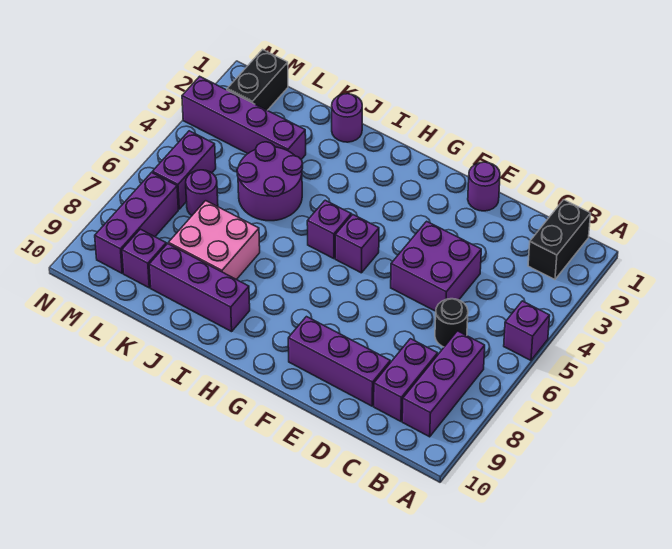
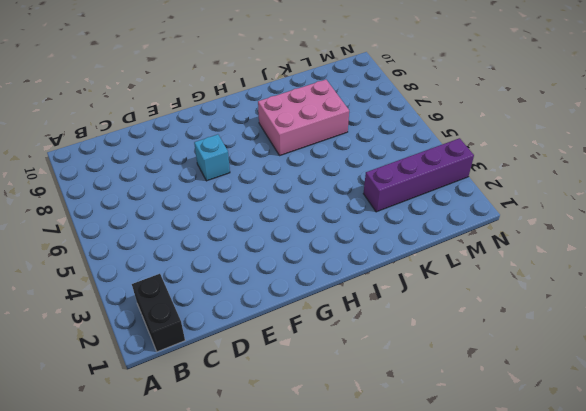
cyan brick F7 level 1 -> none
pink brick I7:K8 level 1 -> pink brick J7:K8 level 1
none -> purple brick A5 level 1
none -> purple brick B7:B9 level 1
none -> black round brick C6 level 1

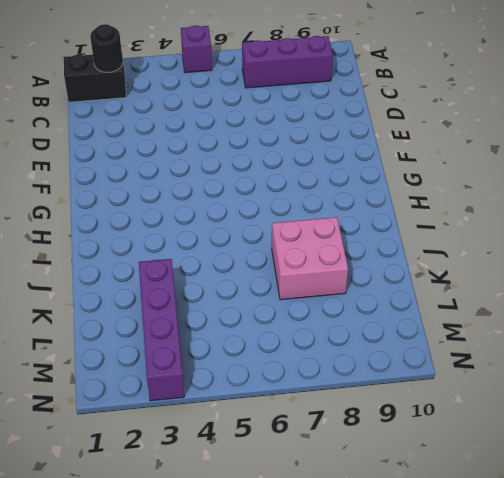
black round brick B2 level 2 -> black round brick C6 level 1
none -> purple brick C8:C9 level 1
none -> purple brick D4:E5 level 1
none -> purple brick D9:F9 level 1

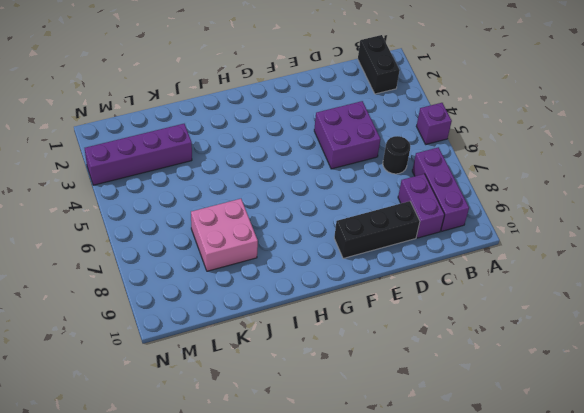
black brick D9:F9 level 1 -> purple brick D9:F9 level 1
none -> purple round brick E1 level 1
none -> purple brick G5 level 1
none -> purple brick H5 level 1

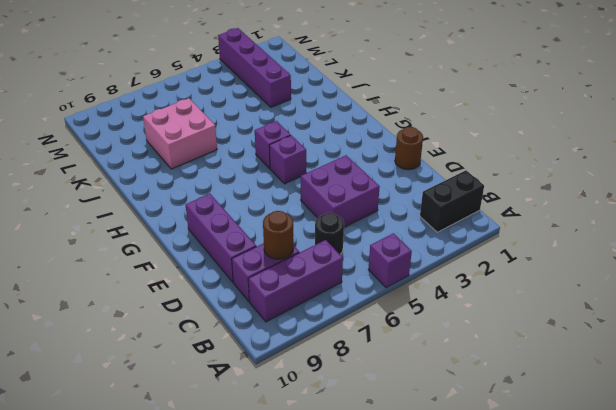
brown round brick C8 level 2 -> none
brown round brick E1 level 1 -> purple round brick E1 level 1
none -> purple brick I9:K9 level 1
none -> purple round brick J1 level 1
none -> purple round brick J4:K5 level 1

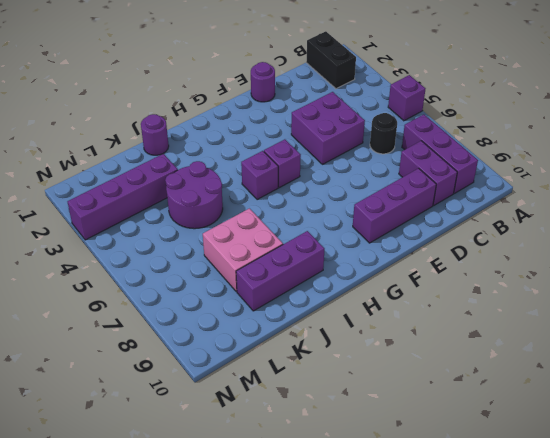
none -> purple round brick L6 level 1
none -> purple brick L9 level 1
none -> black brick M1:M2 level 1

